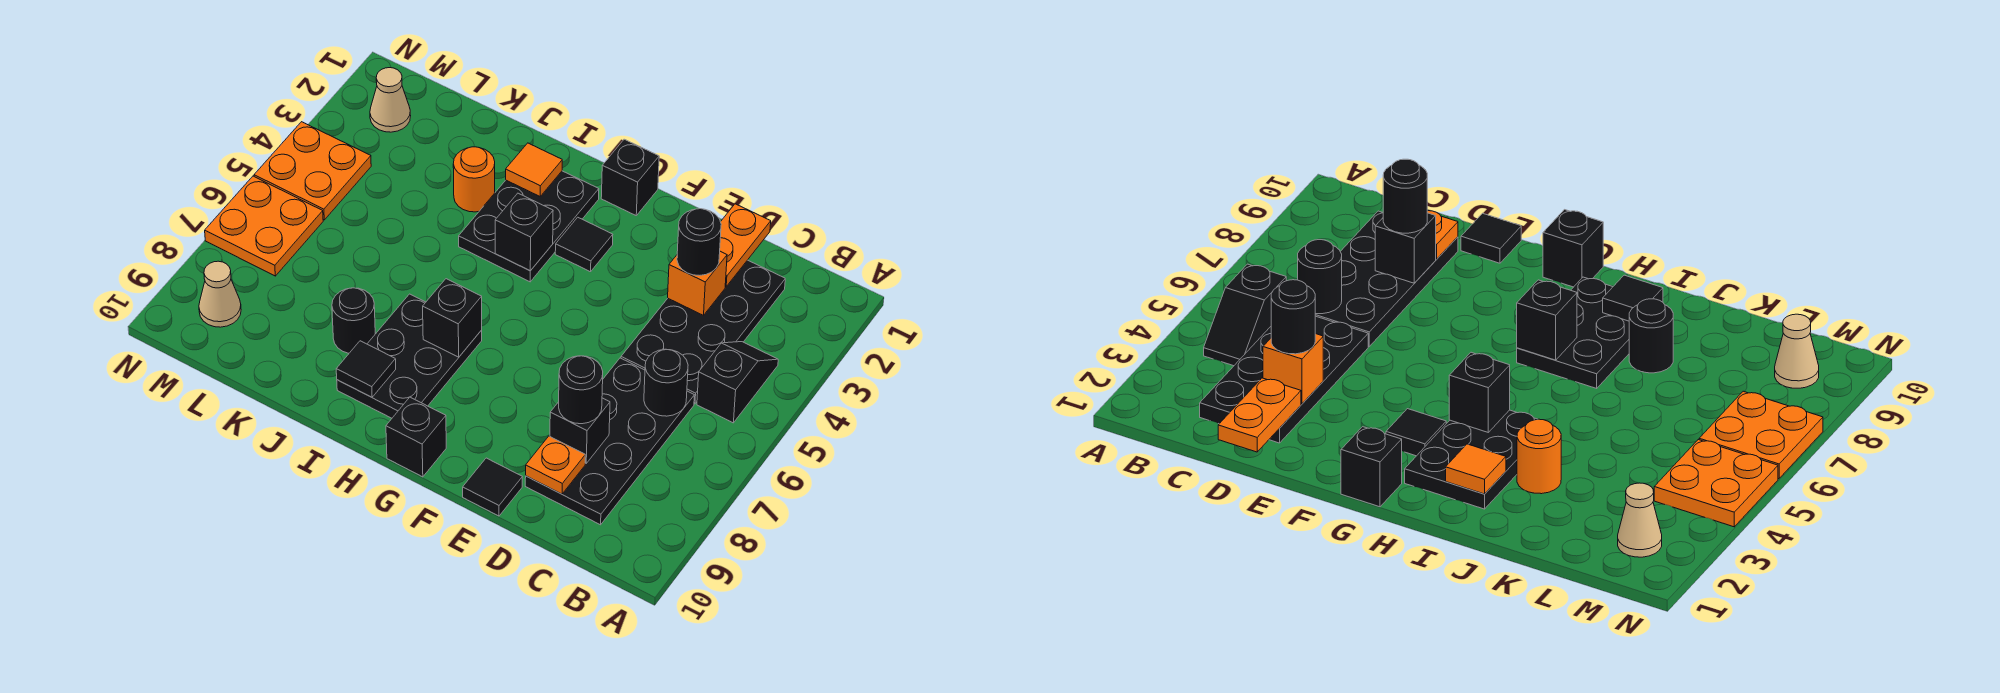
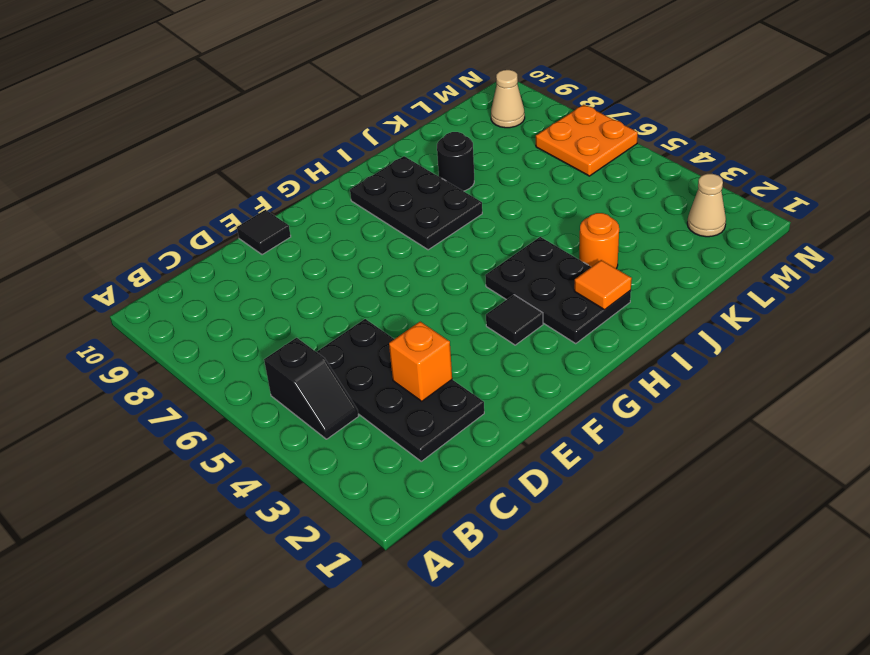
none -> black plate C6:D9 level 1
none -> black brick G1 level 1
none -> black brick G10 level 1

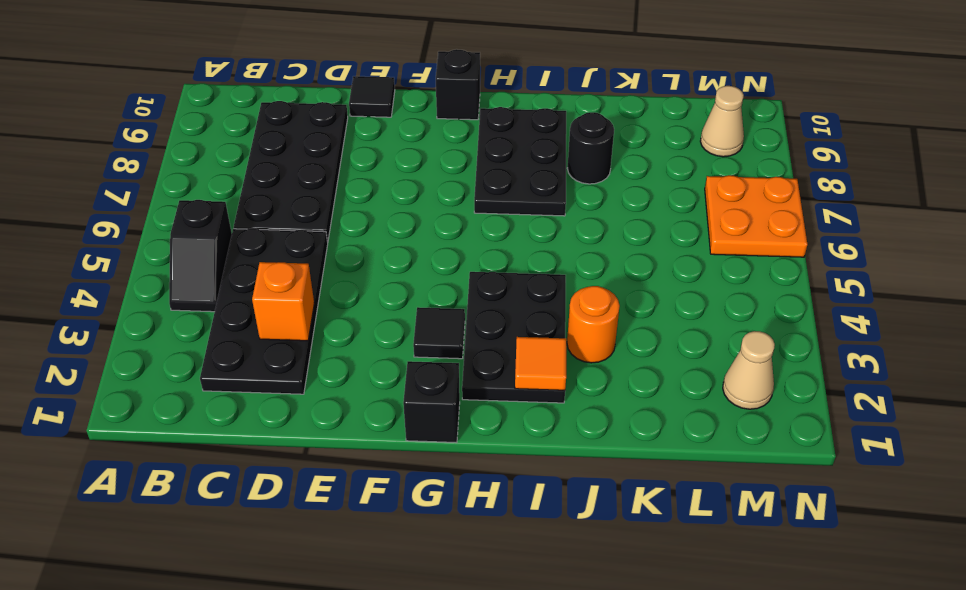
none -> orange plate M4:N5 level 1
none -> black round brick C6 level 2
none -> orange plate D1:D2 level 2

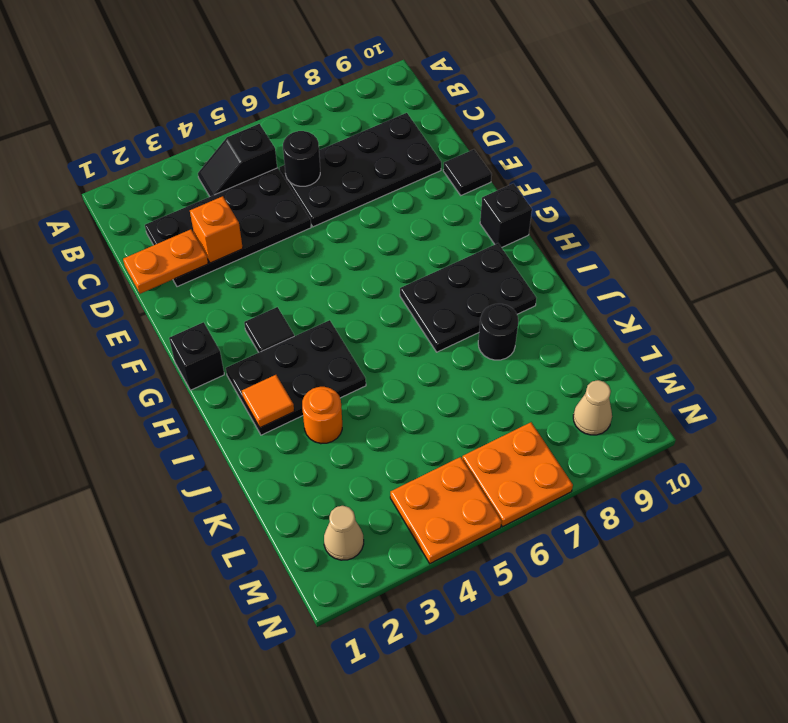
none -> black brick D8 level 2
none -> orange plate D9 level 2
none -> black brick H4 level 2

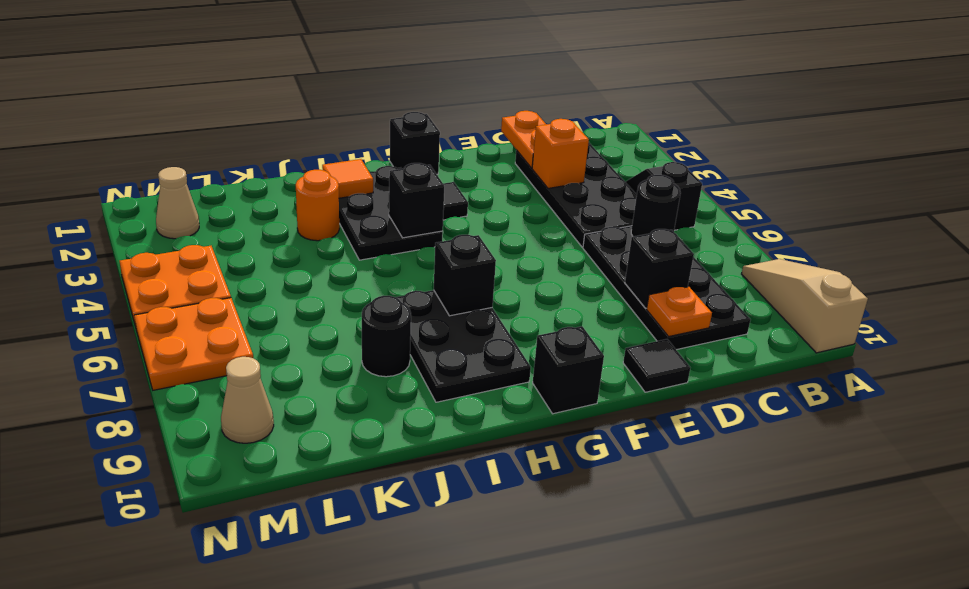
tan slope A8:A10 level 1 top 10 -> none
none -> black tile I9 level 2
none -> black round brick D3 level 3
none -> black round brick D8 level 3

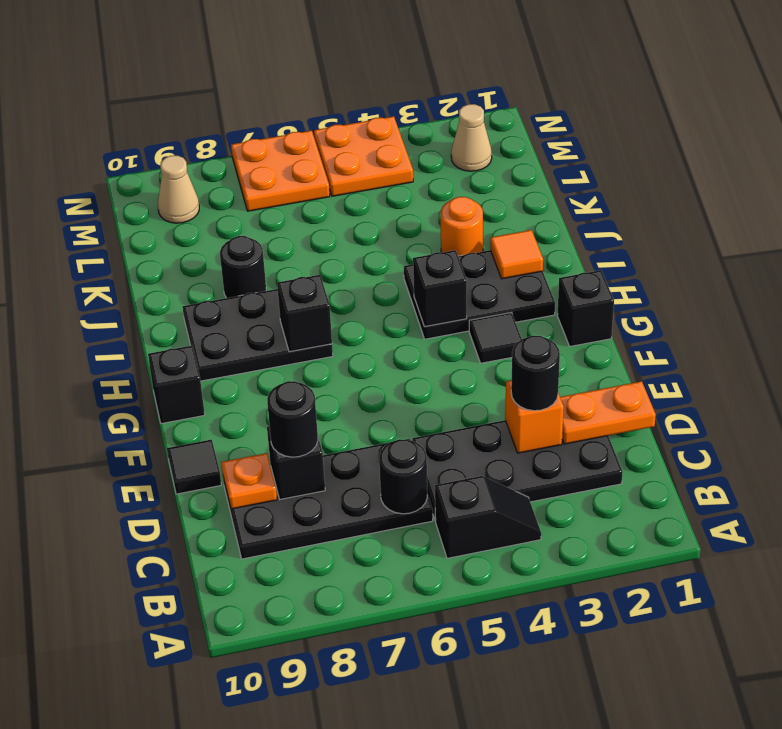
none -> black tile I9 level 2

